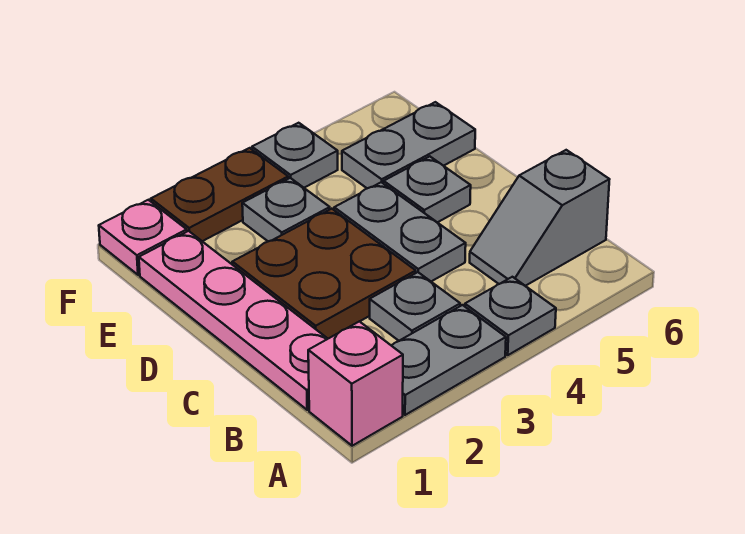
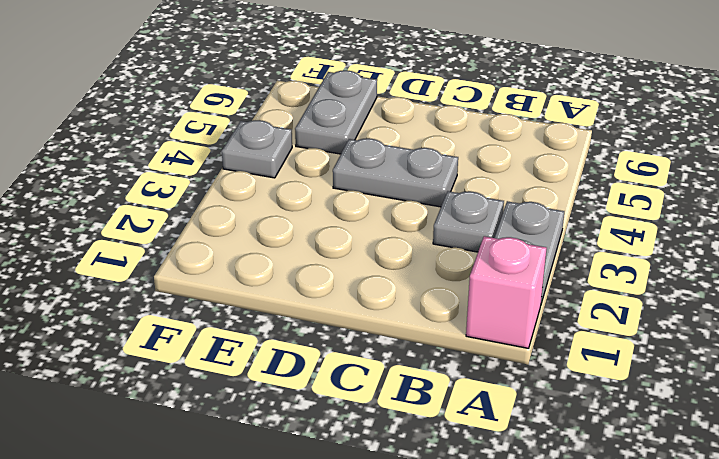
none -> grey plate A4 level 1
none -> pink plate B1:E1 level 1
none -> grey slope B5:B6 level 1 top 6

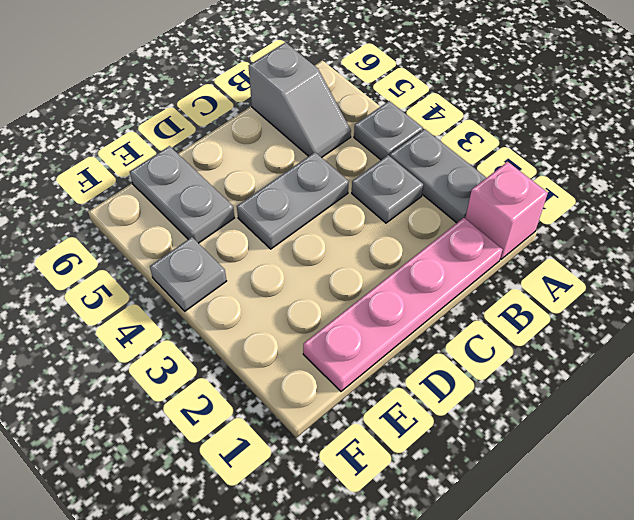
none -> brown plate C2:D3 level 1
none -> grey plate D5 level 1
none -> grey plate E3 level 1

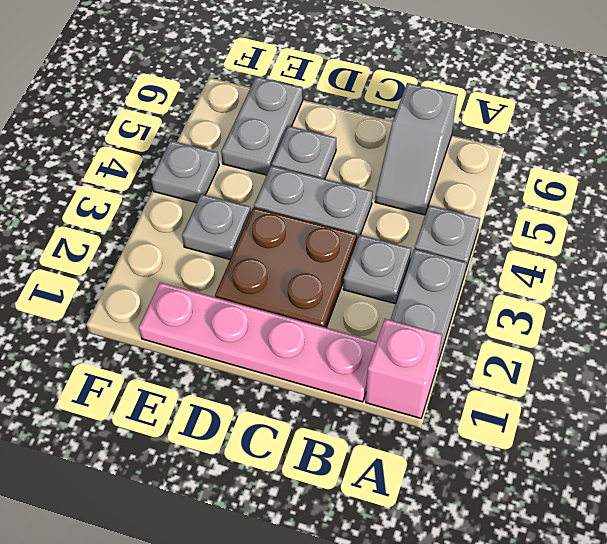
none -> pink plate F1 level 1
none -> brown plate F2:F3 level 1

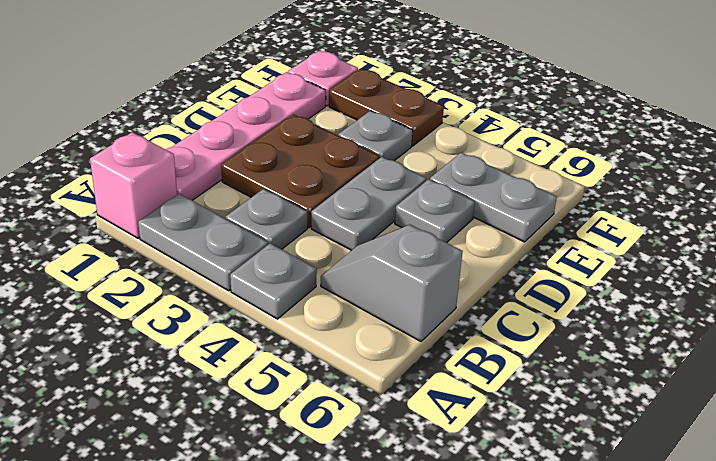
none -> grey plate F4 level 1

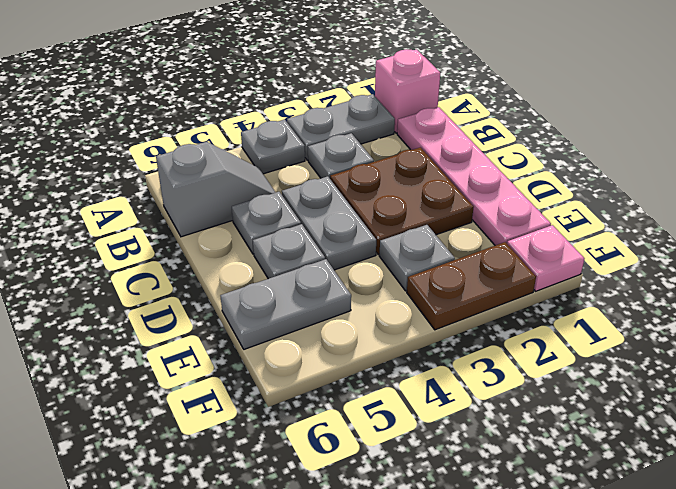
grey plate C5 level 1 -> grey plate F4 level 1

